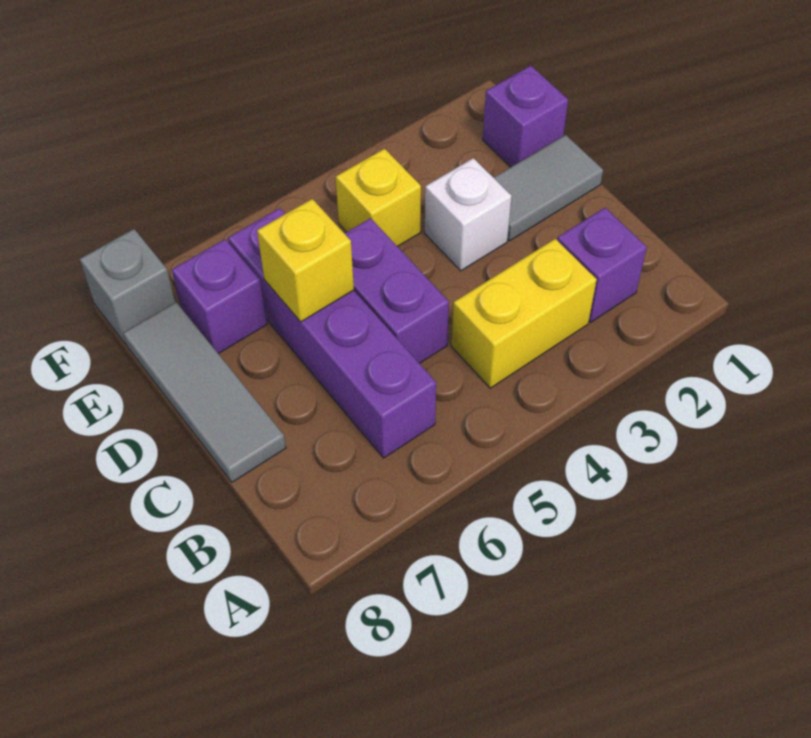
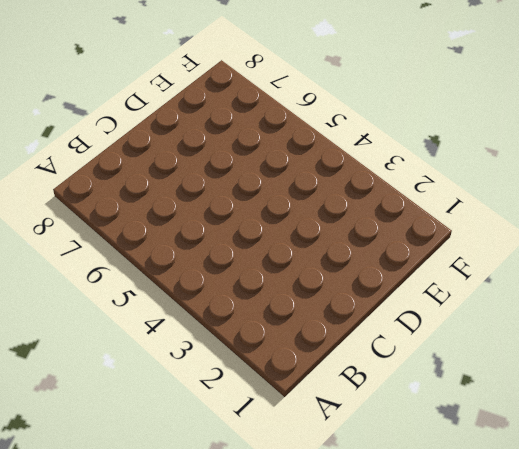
none -> purple brick B2 level 1
none -> yellow brick B3:B4 level 1
none -> purple brick B6:E6 level 1

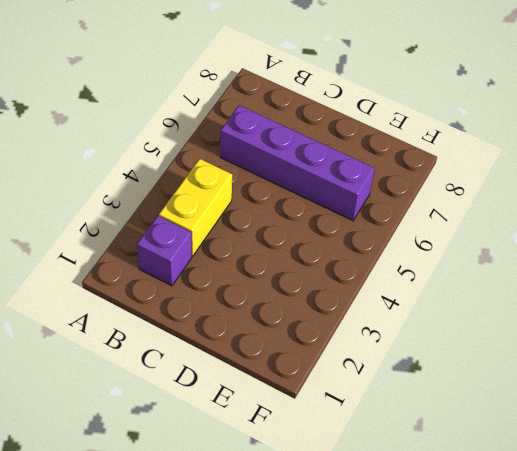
none -> purple brick C5:D5 level 1
none -> grey tile C8:E8 level 1
none -> grey tile D1:D2 level 1

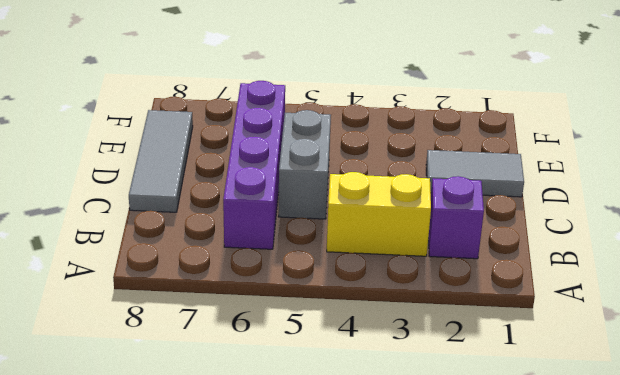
grey brick C5:D5 level 1 -> purple brick C5:D5 level 1
none -> white brick D3 level 1
none -> purple brick E1 level 1
none -> yellow brick E4 level 1

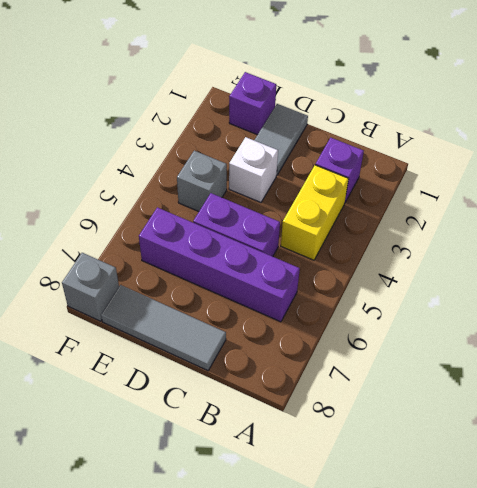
grey brick E4 level 1 -> yellow brick E4 level 1
none -> purple brick E7 level 1
none -> yellow brick D6 level 2

